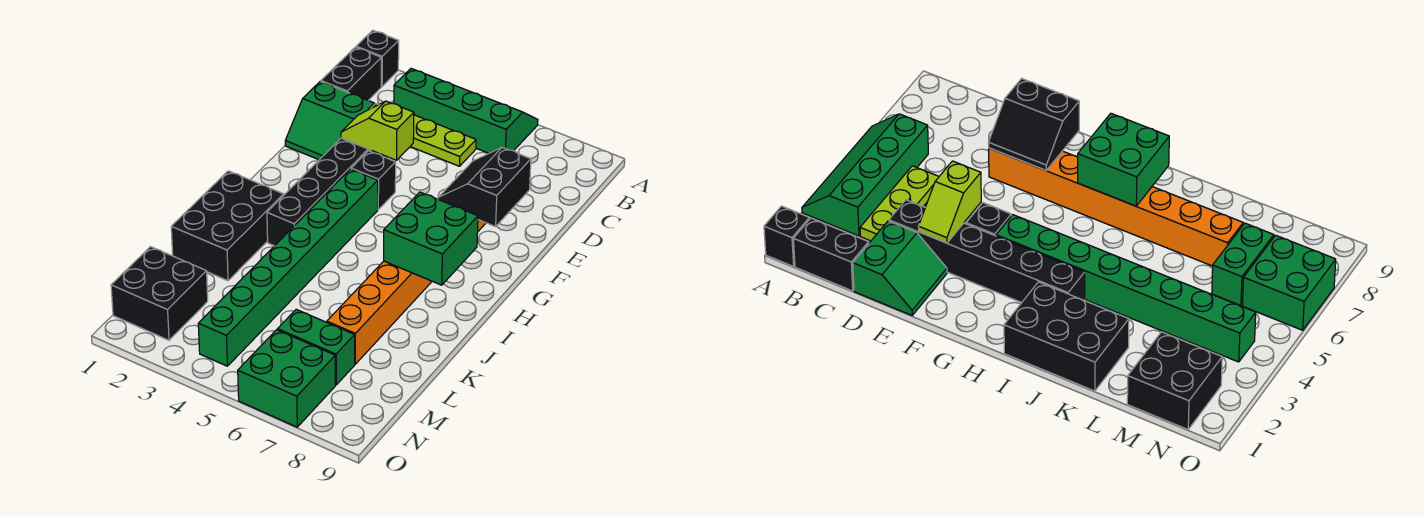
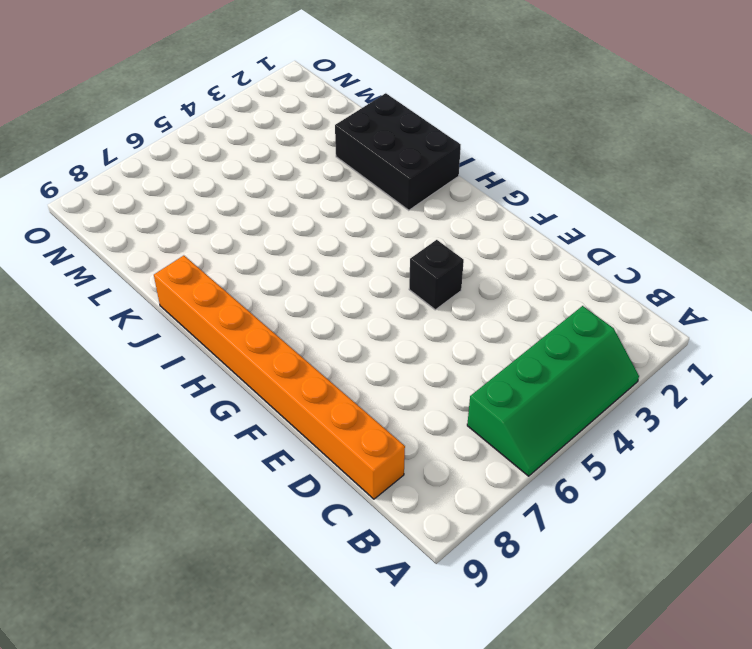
orange brick C9:J9 level 1 -> orange brick E7:L7 level 1
none -> black brick A1 level 1
none -> black brick B1:C1 level 1
none -> lime plate C3:C5 level 1

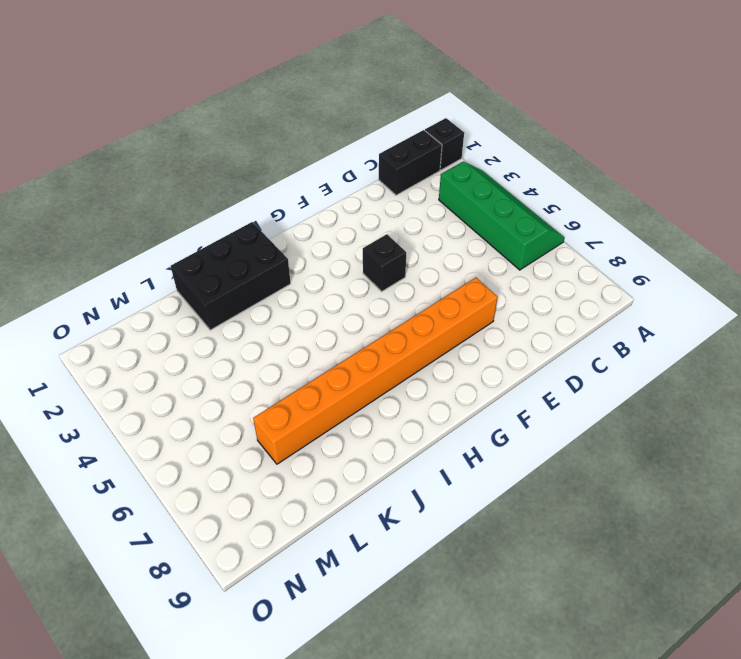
none -> lime plate C3:C5 level 1
none -> green slope D1:E2 level 1 top D
none -> black brick D3:I3 level 1

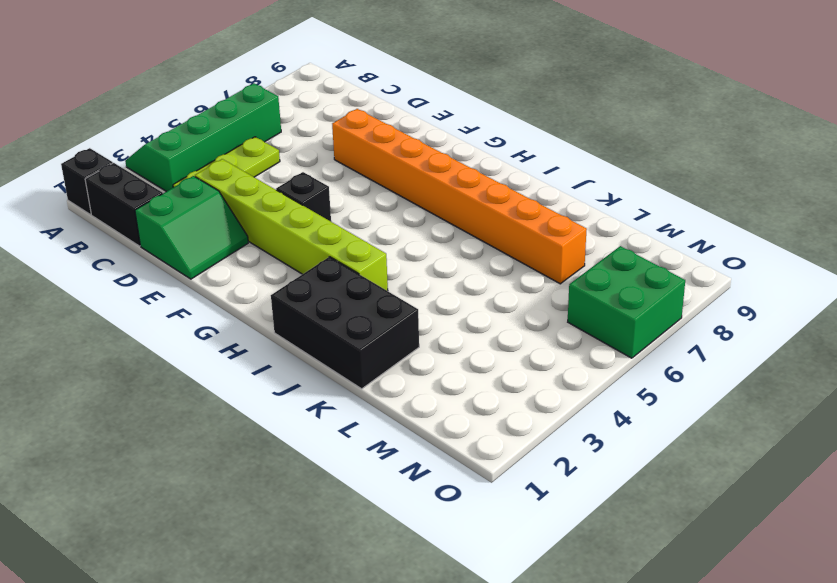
lime brick D3:I3 level 1 -> black brick D3:I3 level 1
none -> green brick G4:N4 level 1
none -> black brick M1:N2 level 1
none -> green brick M6:M7 level 1

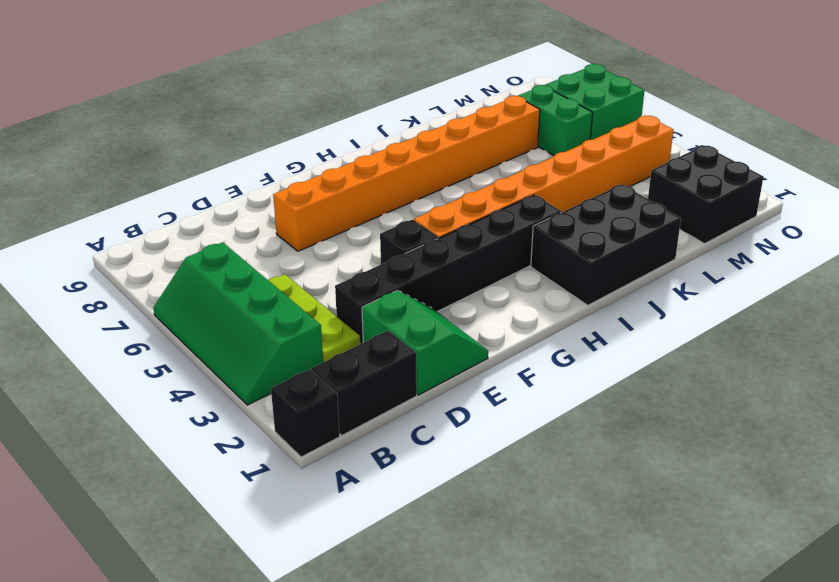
orange brick G4:N4 level 1 -> green brick G4:N4 level 1
none -> lime slope E3:E4 level 2 top 4
none -> black slope E7:F8 level 2 top 8
none -> green brick H7:I8 level 2

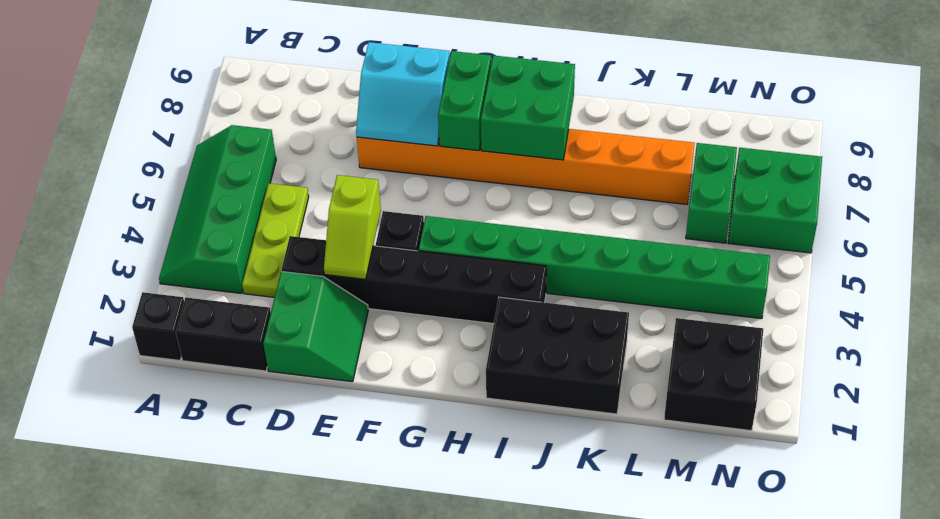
cyan slope E7:F8 level 2 top 8 -> black slope E7:F8 level 2 top 8
green brick G7:G8 level 2 -> none

